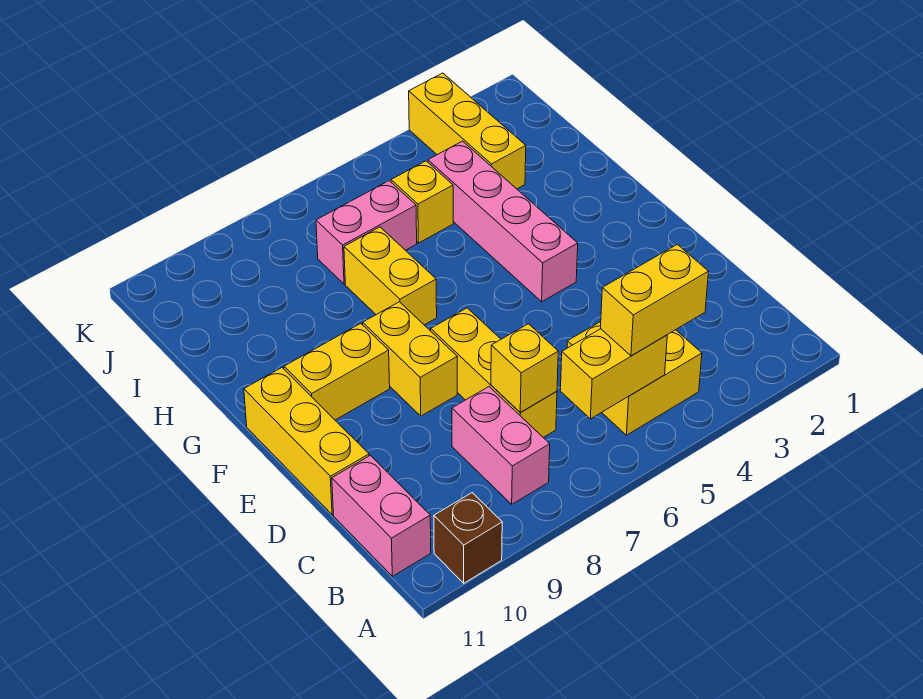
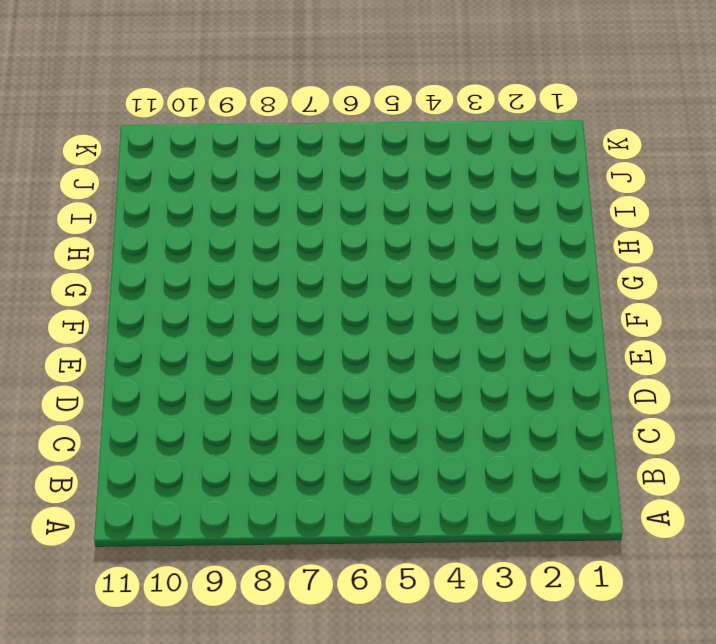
none -> brown brick A10 level 1
none -> yellow brick B4:C5 level 1
none -> pink brick B8:C8 level 1

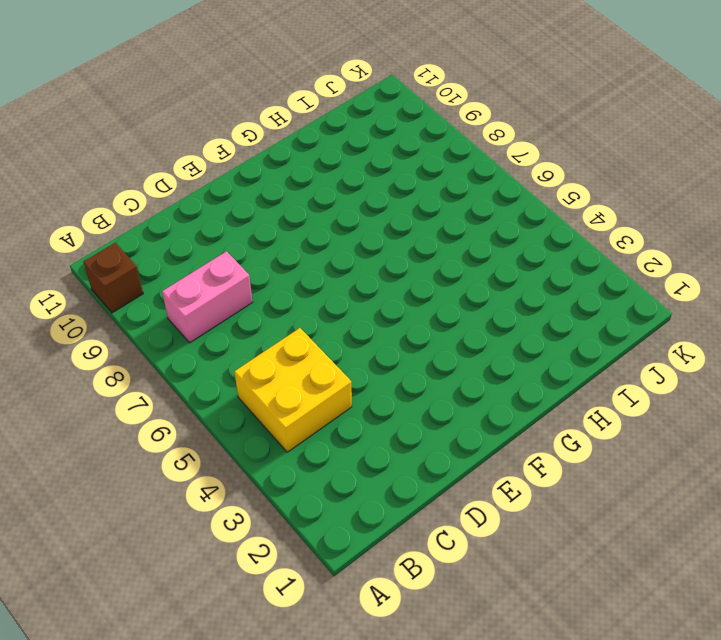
none -> pink brick B11:C11 level 1
none -> yellow brick C7:E7 level 1
none -> yellow brick D11:F11 level 1

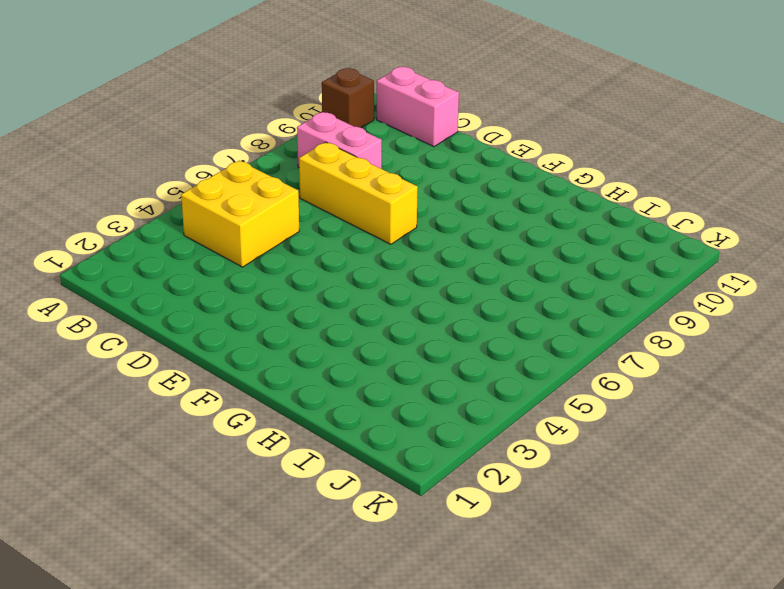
none -> yellow brick D11:F11 level 1
none -> yellow brick E8:F8 level 1
none -> pink brick F4:I4 level 1

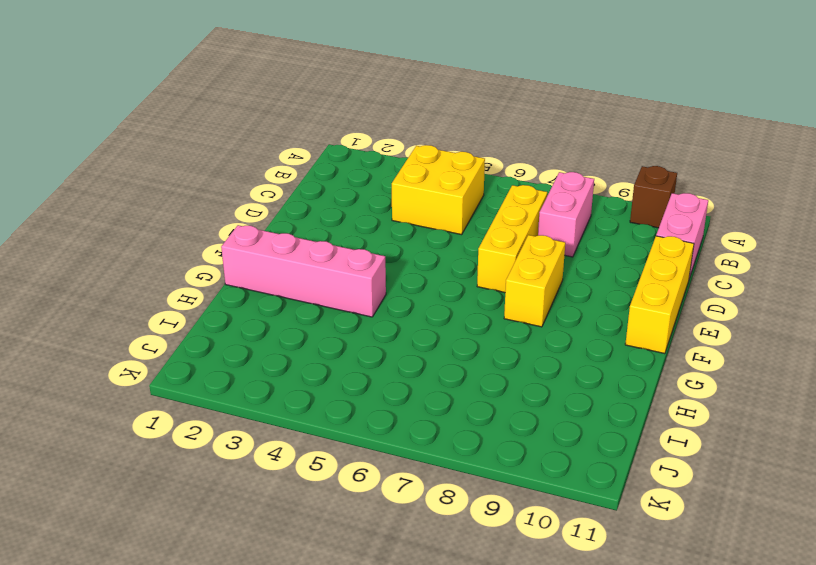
pink brick G1:G4 level 1 -> pink brick F4:I4 level 1
none -> yellow brick F9:F10 level 1
none -> yellow brick G7:H7 level 1
none -> yellow brick I3:K3 level 1

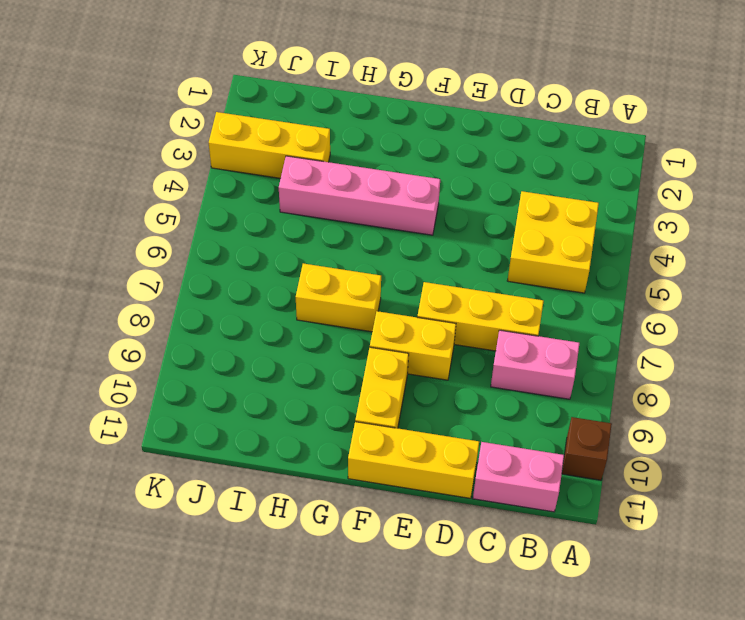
none -> yellow brick I5 level 1
none -> pink brick I6:I7 level 1
none -> yellow brick B5:B6 level 2

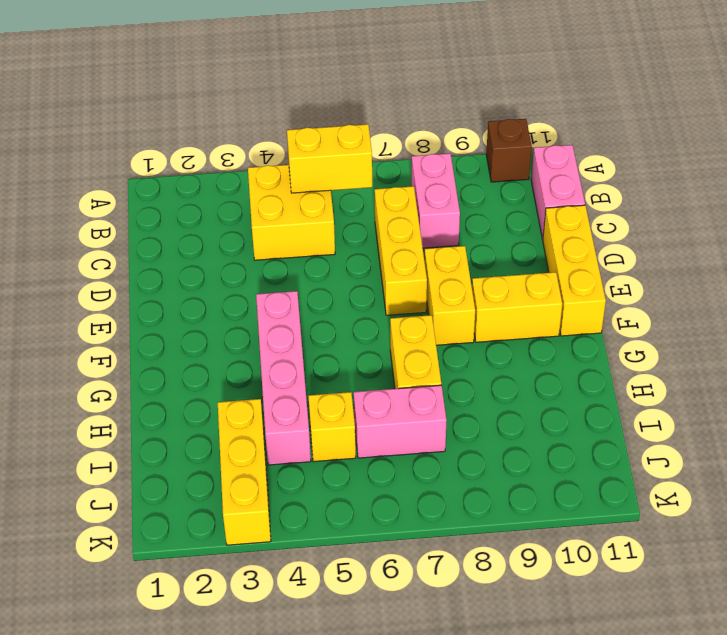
none -> yellow brick C7 level 2
none -> yellow brick B4:B5 level 3

